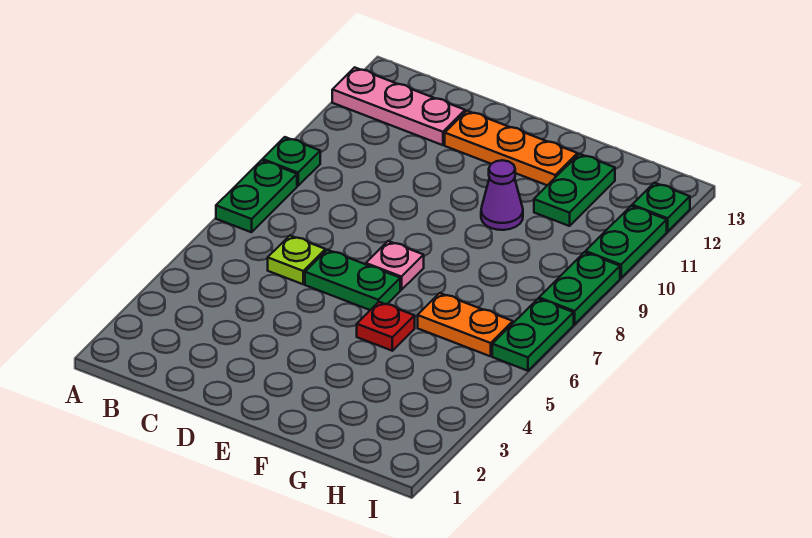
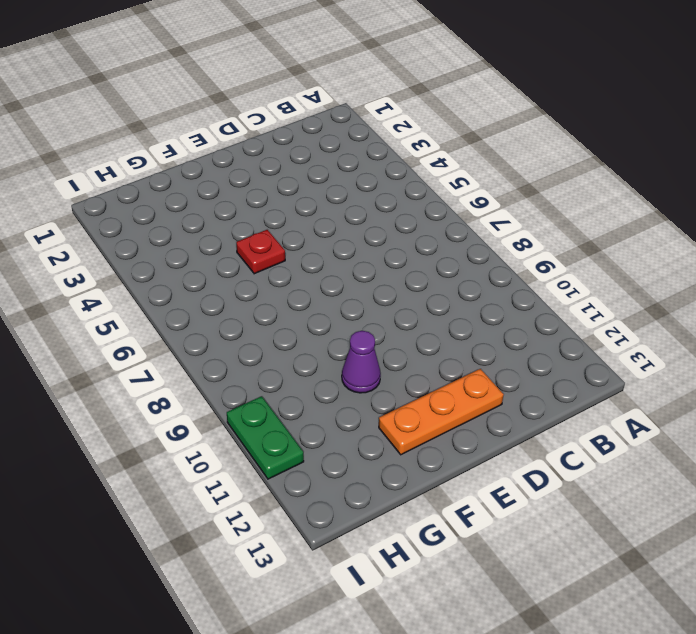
none -> green plate A7:A8 level 1
none -> green plate A9 level 1
none -> pink plate A12:C12 level 1

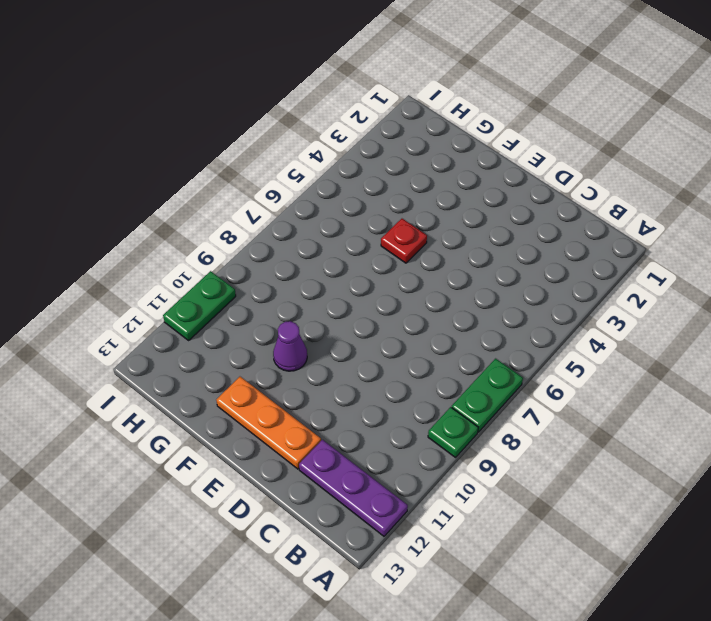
purple plate A12:C12 level 1 -> pink plate A12:C12 level 1
none -> lime plate C6 level 1
none -> green plate D6:E6 level 1
none -> pink plate E7 level 1

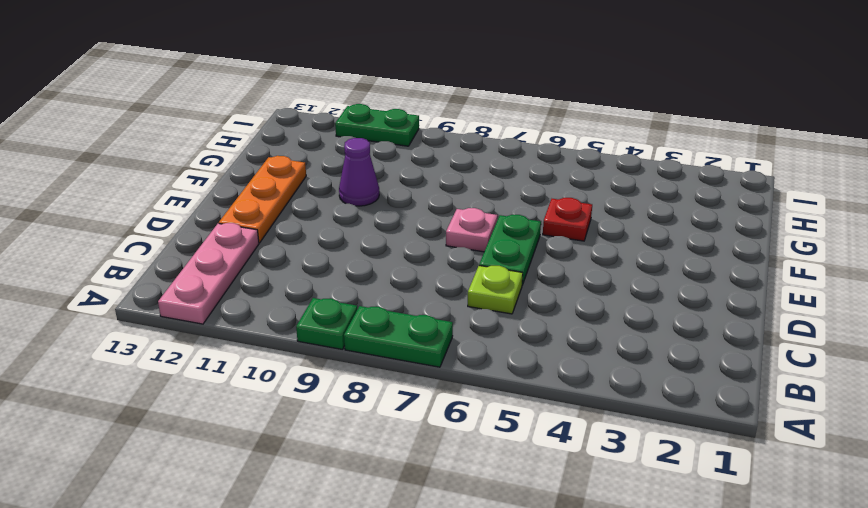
none -> orange plate G6:H6 level 1
none -> green plate G11:G12 level 1
none -> green plate I6:I7 level 1

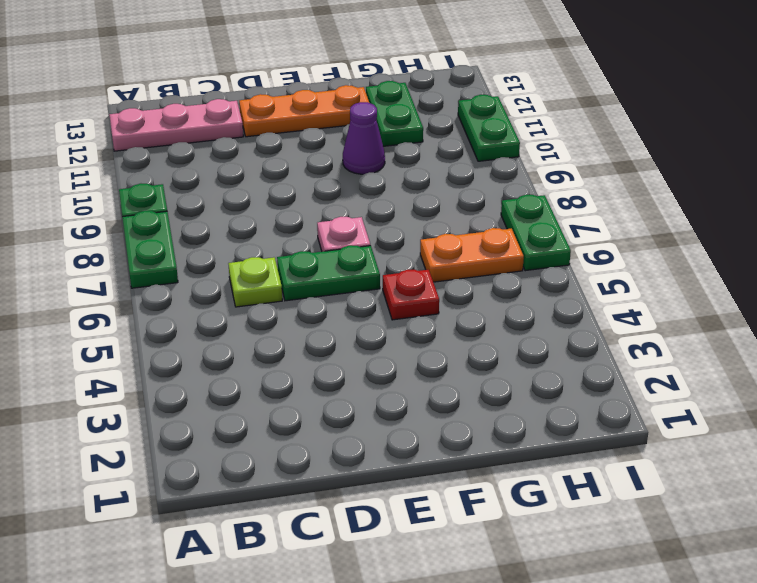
none -> green plate I8:I9 level 1
none -> green plate I12 level 1

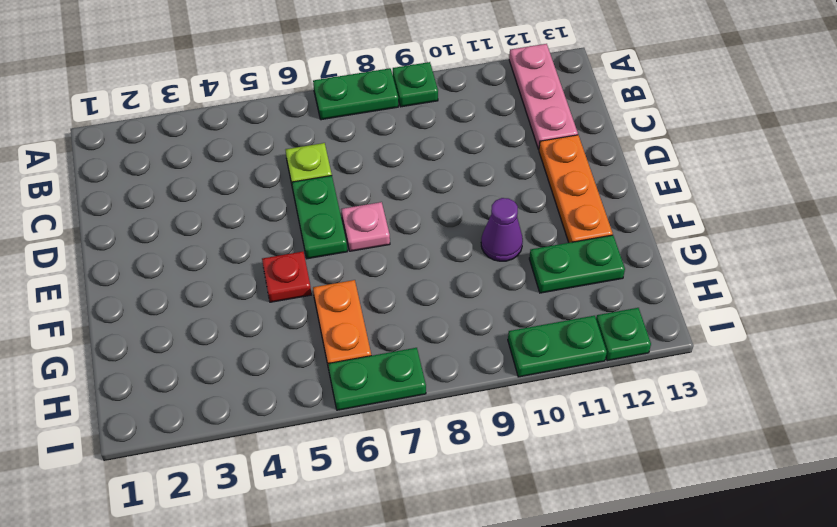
none -> green plate I8:I9 level 1

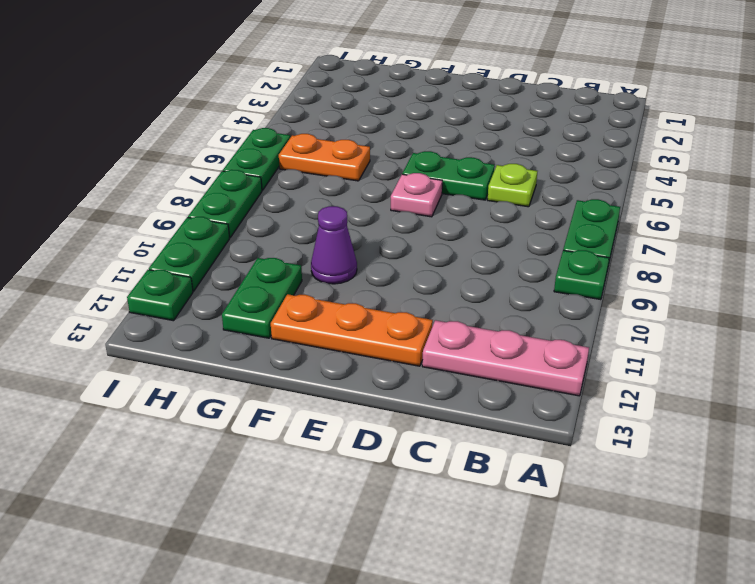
none -> red plate F5 level 1

